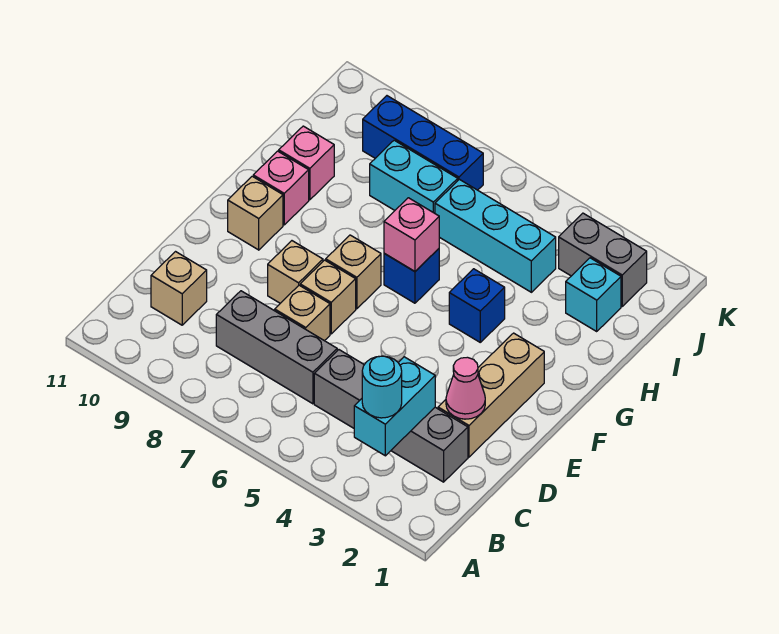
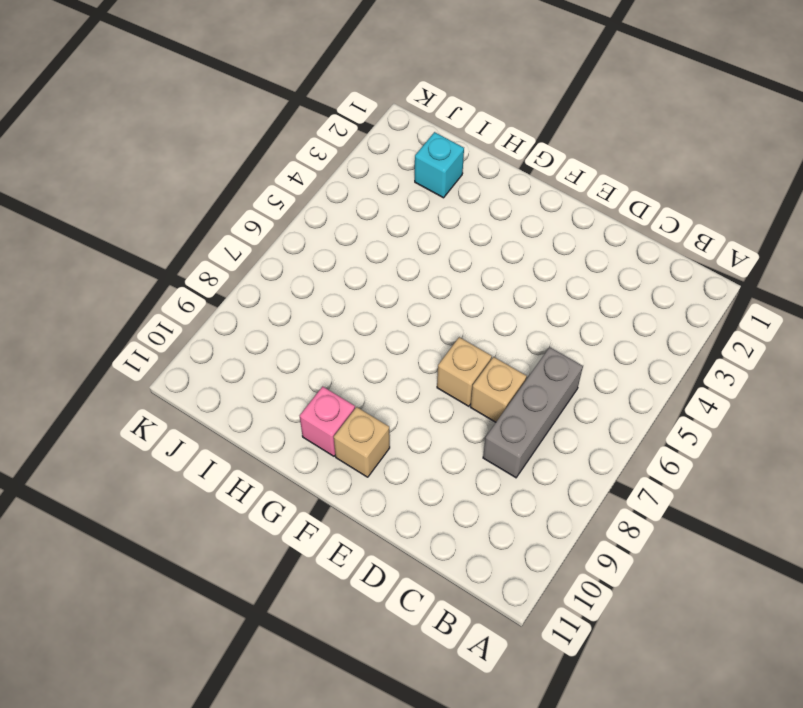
none -> grey brick C2:C5 level 1
none -> tan brick C10 level 1
none -> tan brick D2:F2 level 1

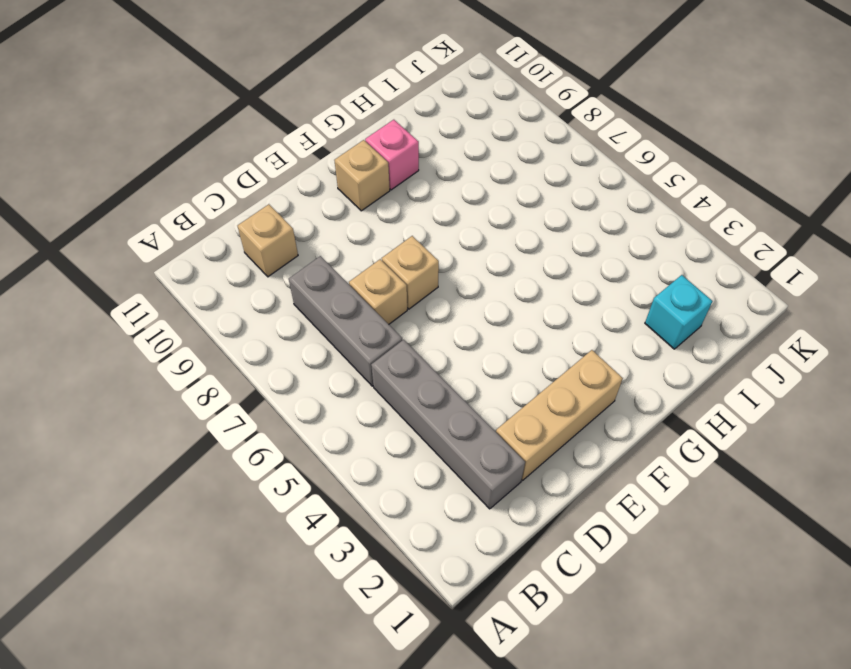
none -> tan brick E8 level 1
none -> tan brick F7 level 1
none -> blue brick G4 level 1

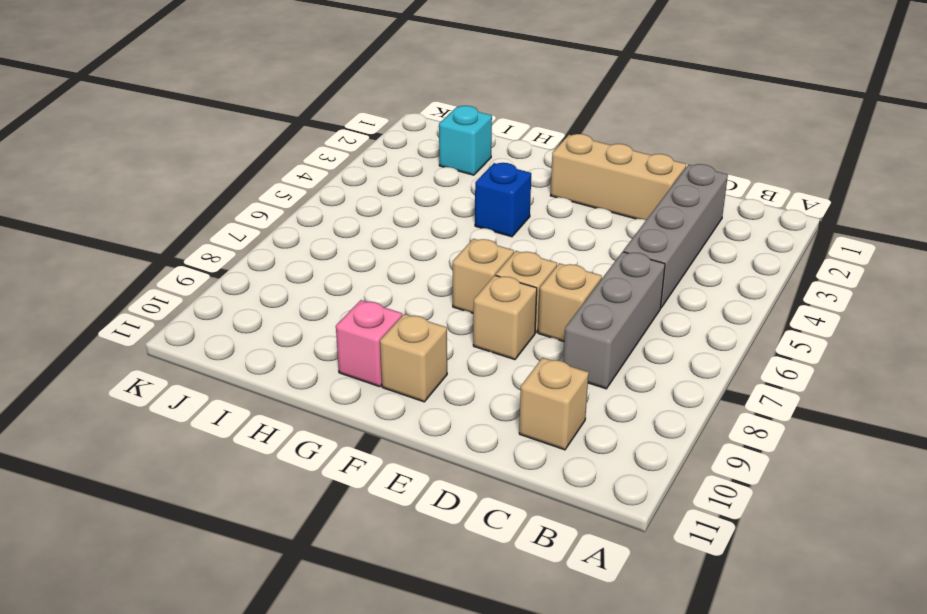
none -> blue brick G6 level 1
none -> pink brick H10 level 1
none -> cyan brick I4:I6 level 1

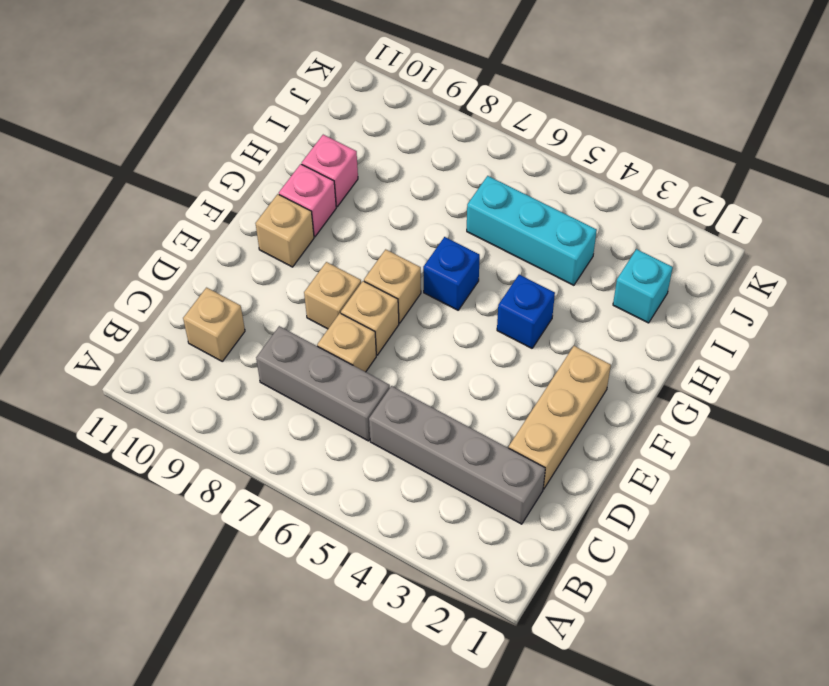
none -> cyan brick I7:I8 level 1
none -> grey brick J2:J3 level 1
none -> blue brick J7:J9 level 1

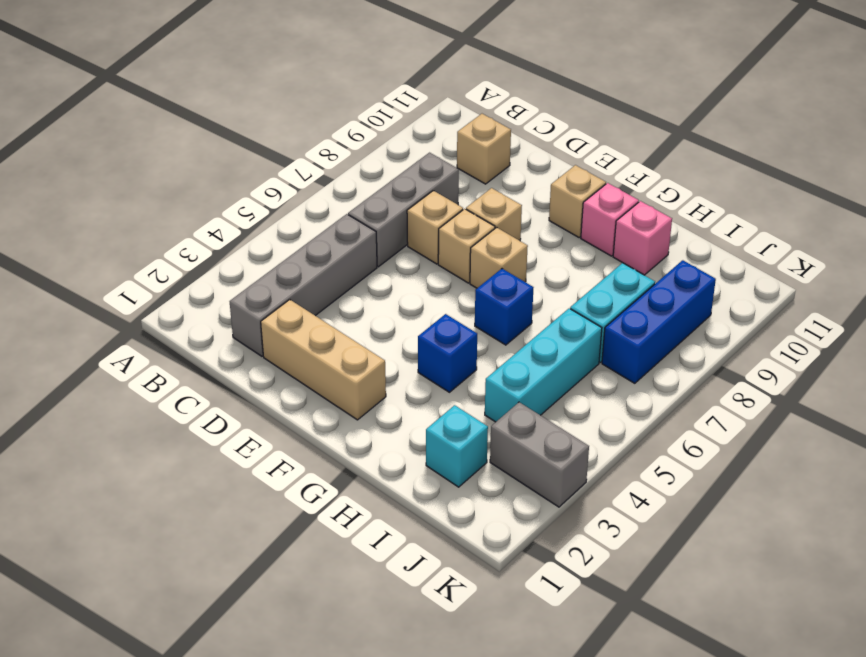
grey brick J3:K3 level 1 -> grey brick J2:J3 level 1
none -> cyan brick B3:C3 level 2
none -> pink cone D2 level 2
none -> pink brick G6 level 2

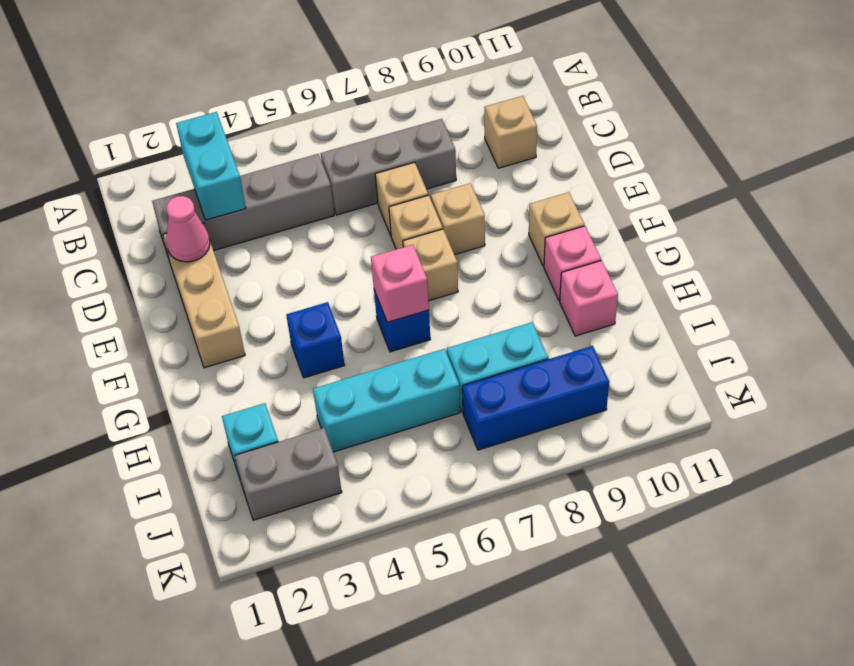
none -> cyan round brick B3 level 3

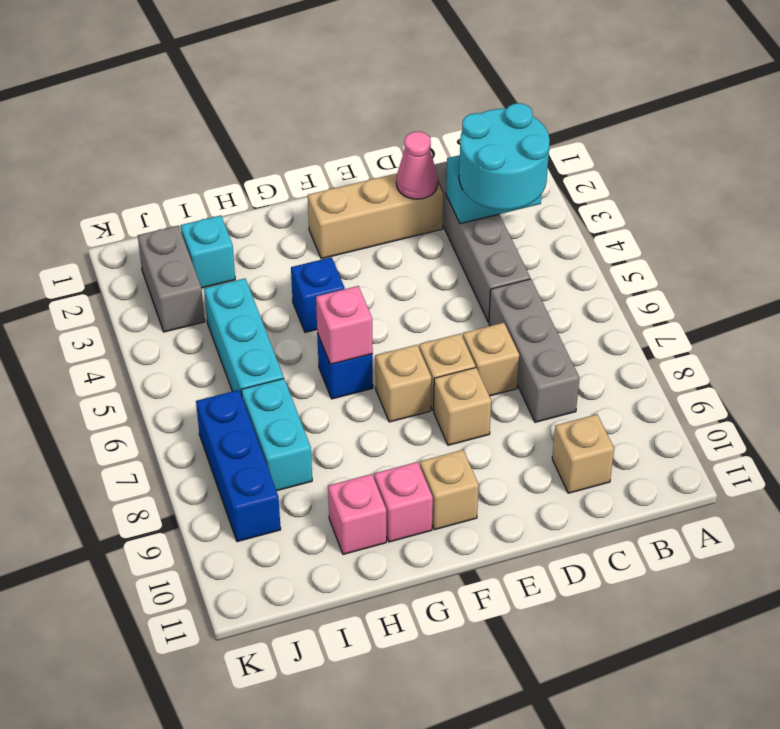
cyan round brick B3:C4 level 3 -> cyan round brick B3 level 3

